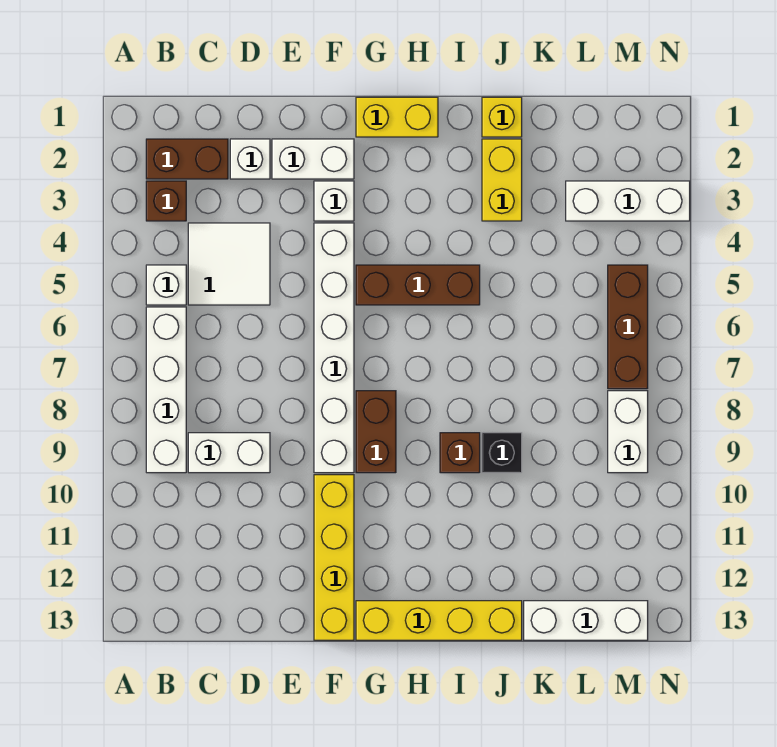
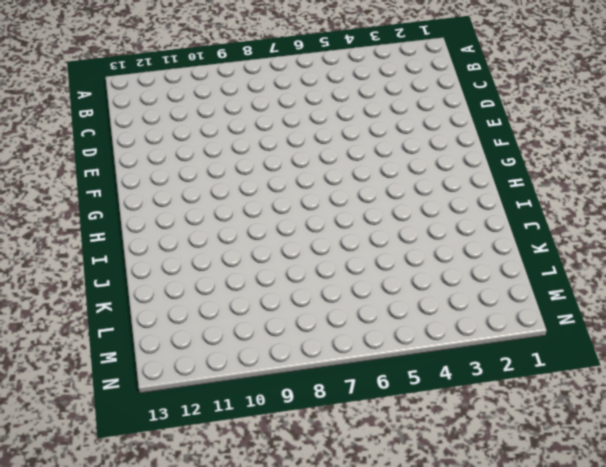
none -> brown brick B2:C2 level 1
none -> brown brick B3 level 1
none -> white brick B5 level 1

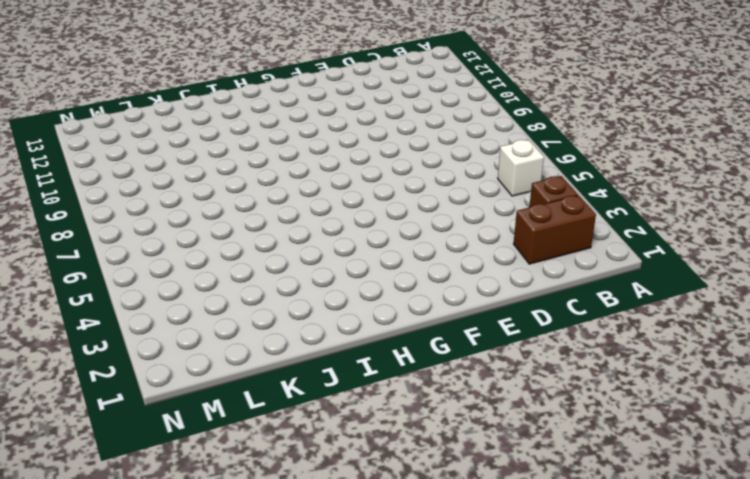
none -> white brick B6:B9 level 1
none -> white tile C4:D5 level 1
none -> white brick C9:D9 level 1

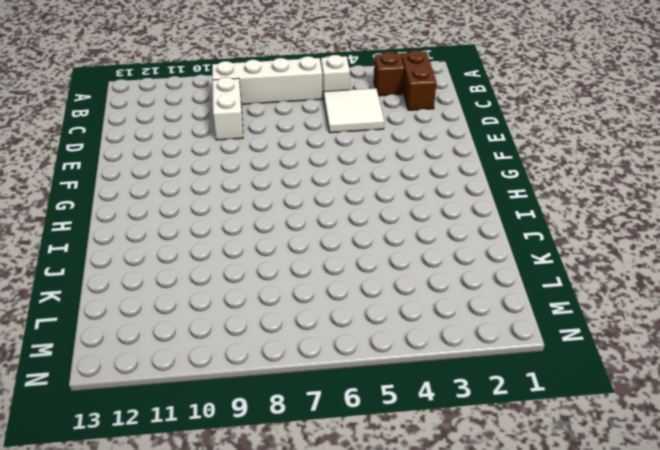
none -> white brick D2 level 1
none -> white brick E2:F2 level 1
none -> white brick F3 level 1

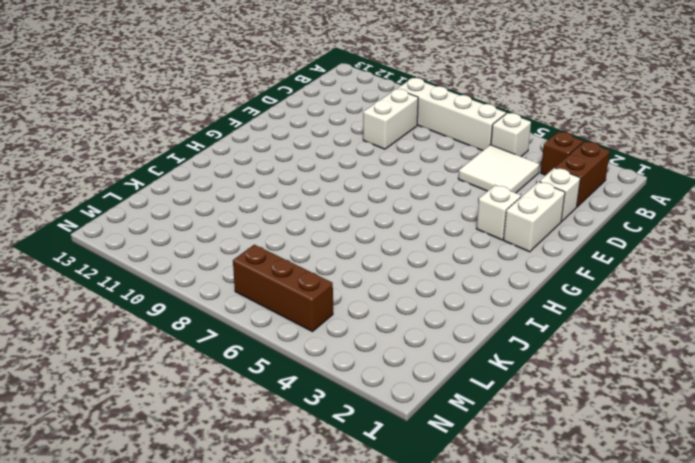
none -> white brick F4:F9 level 1
none -> yellow brick F10:F13 level 1
none -> yellow brick G1:H1 level 1

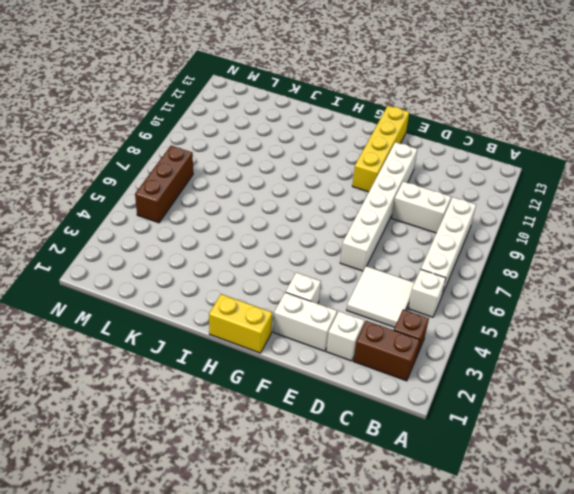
white brick E6:E11 level 1 -> white brick F4:F9 level 1
none -> brown brick G5:I5 level 1
none -> brown brick G8:G9 level 1
none -> yellow brick G13:J13 level 1

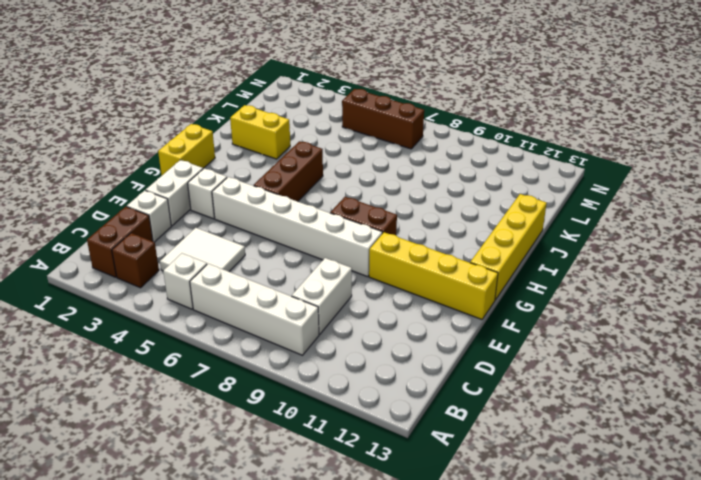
none -> brown brick I9 level 1
none -> yellow brick J1 level 1
none -> black brick J9 level 1

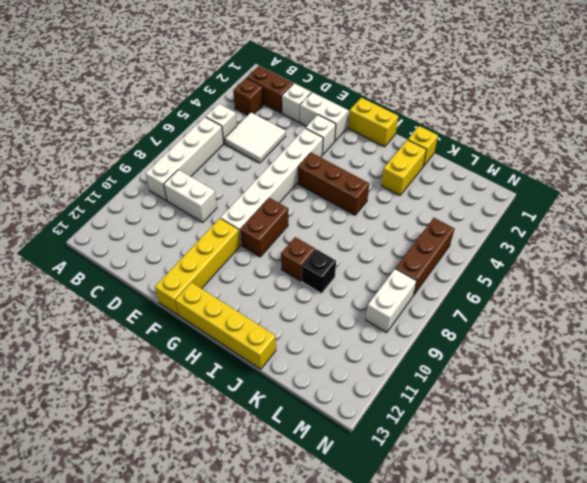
none -> white brick K13:M13 level 1
none -> white brick L3:N3 level 1

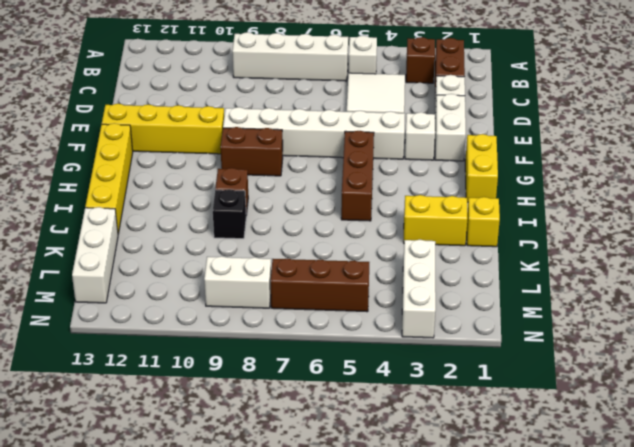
none -> white brick C9:D9 level 1

